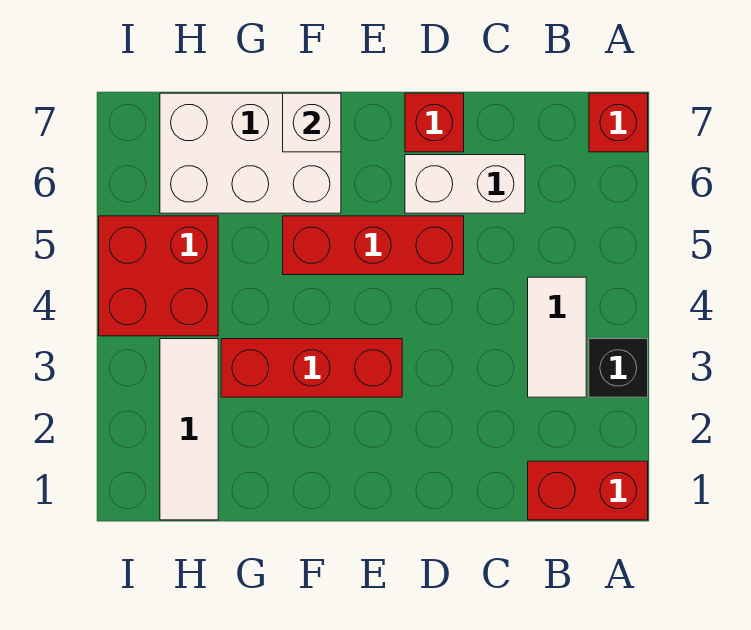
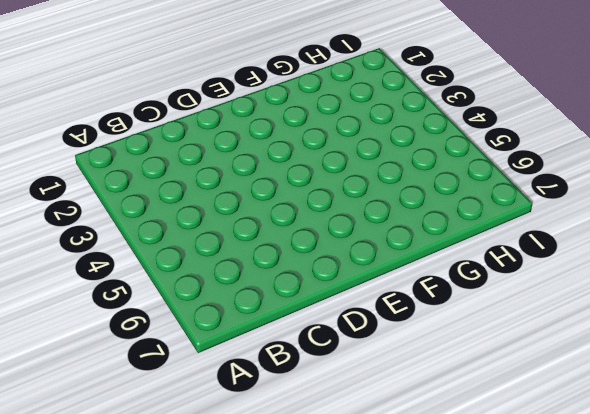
none -> red brick A1:B1 level 1
none -> black brick A3 level 1
none -> red brick A7 level 1

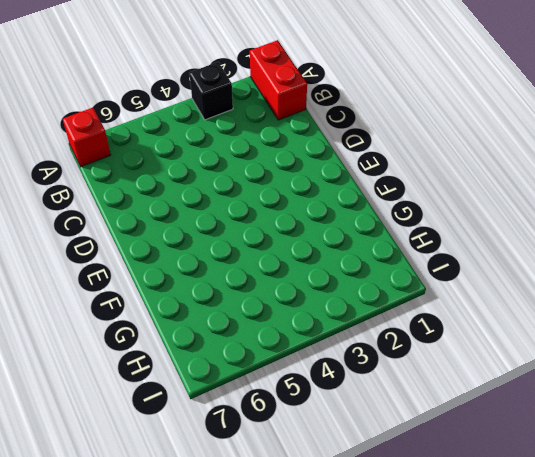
none -> white tile B3:B4 level 1
none -> white brick C6:D6 level 1
none -> red brick D5:F5 level 1

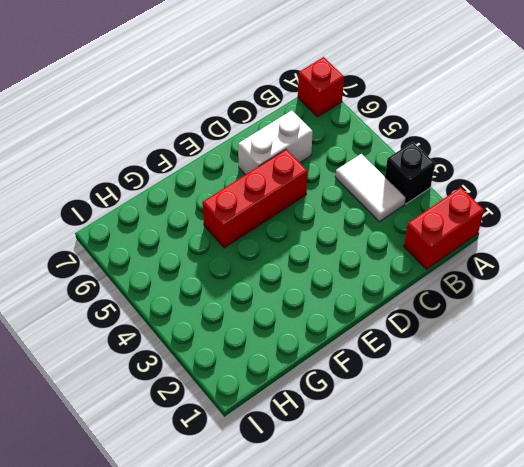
none -> red brick D7 level 1
none -> red brick E3:G3 level 1
none -> white brick F6:H7 level 1

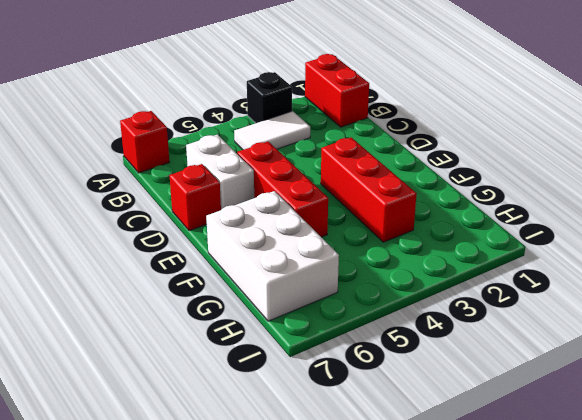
none -> white tile H1:H3 level 1
none -> red brick H4:I5 level 1
none -> white brick F7 level 2

